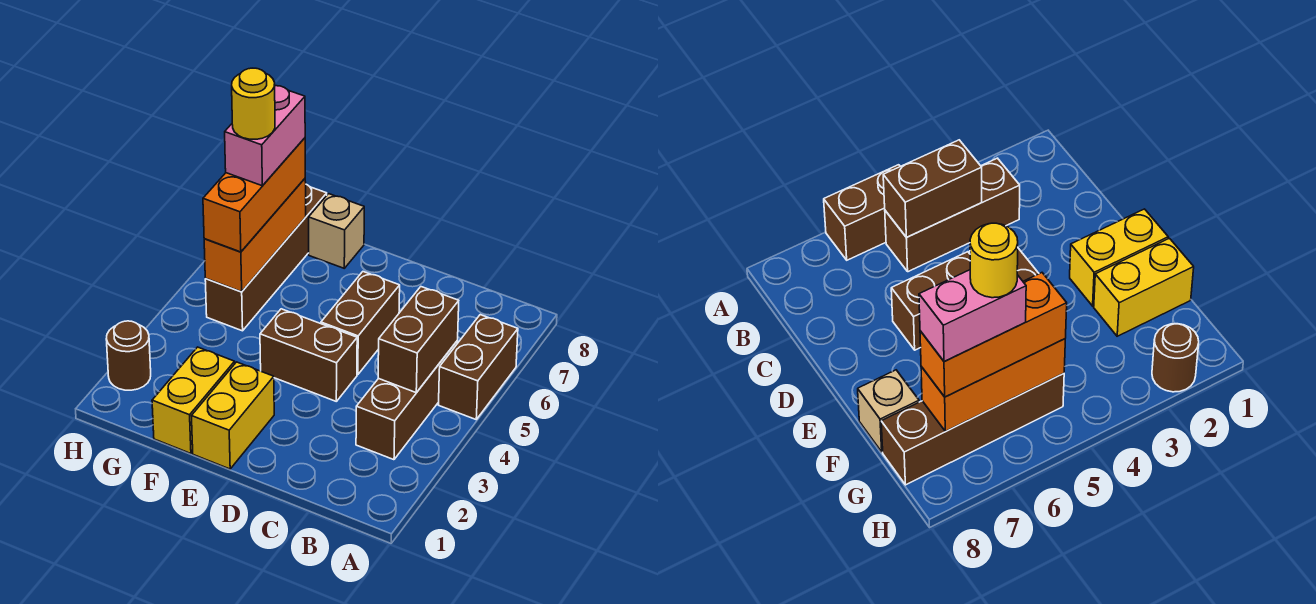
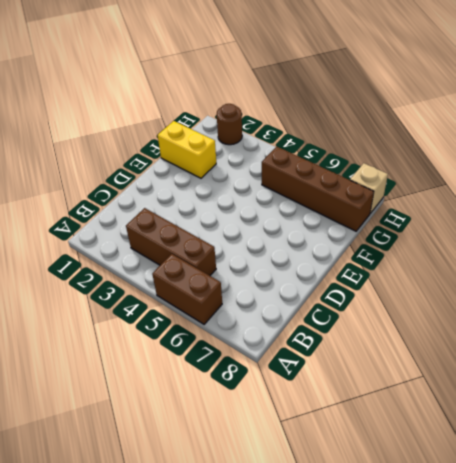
tan brick H8 level 1 -> tan brick F8 level 1
none -> brown brick D4:E4 level 1
none -> brown brick D5:D6 level 1
none -> yellow brick E1:E2 level 1

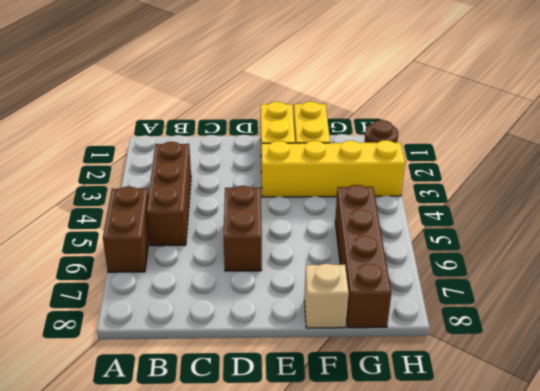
yellow brick E3:H3 level 1 -> none
none -> brown brick D4:E4 level 1
none -> brown brick B4:B5 level 2
none -> orange brick G5:G7 level 2

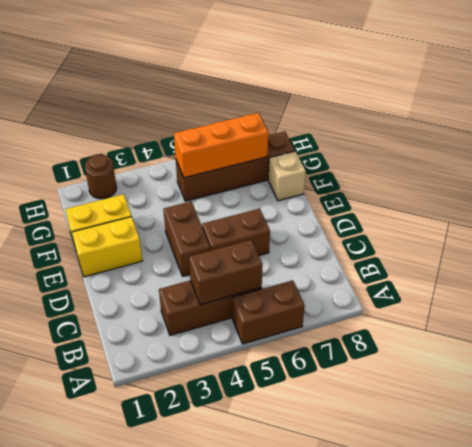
none -> orange brick G5:G7 level 3
none -> pink brick G6:G7 level 4
none -> yellow round brick G6 level 5

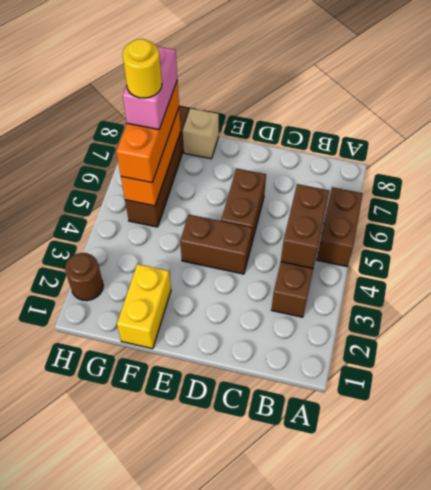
none -> yellow brick E1:E2 level 1

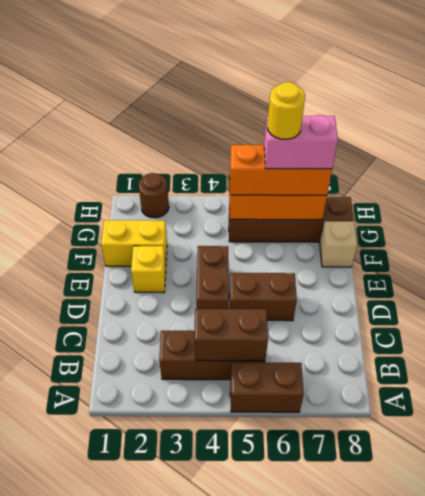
yellow brick E2 level 1 -> yellow brick E1:E2 level 1

